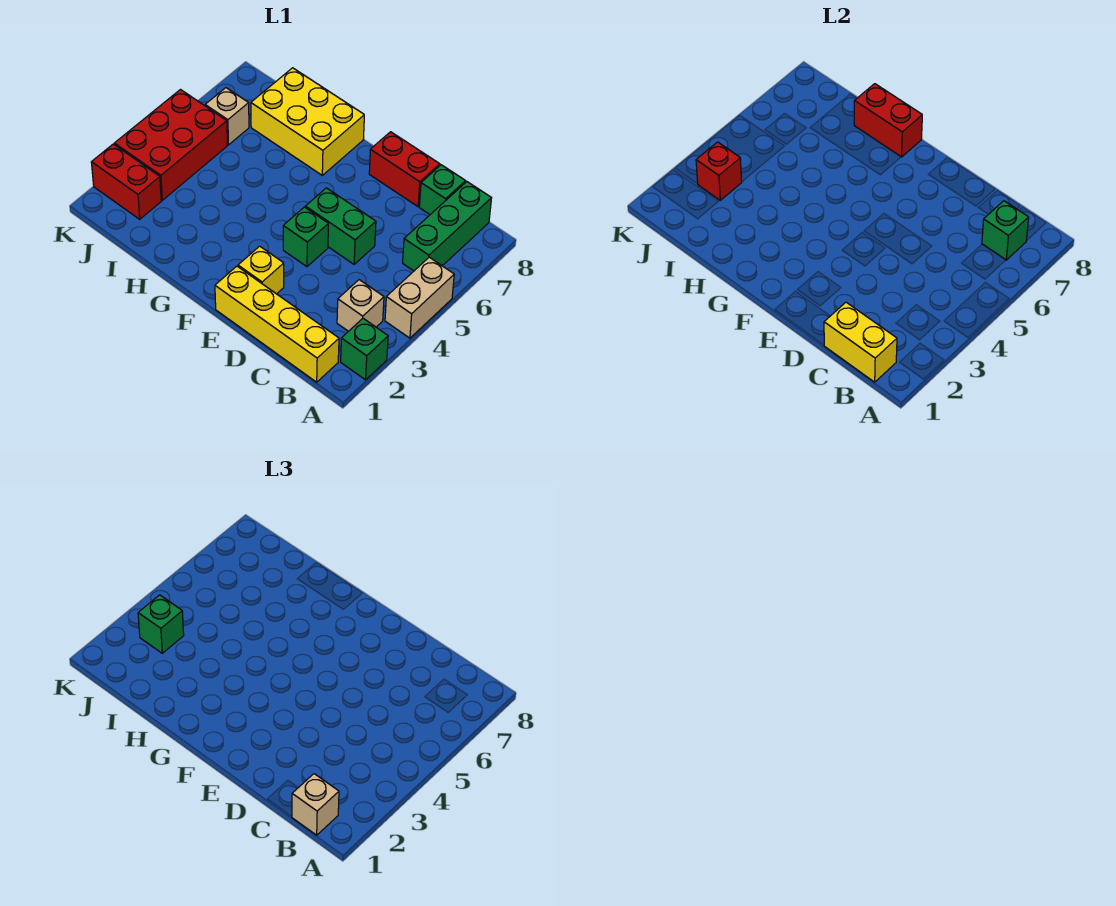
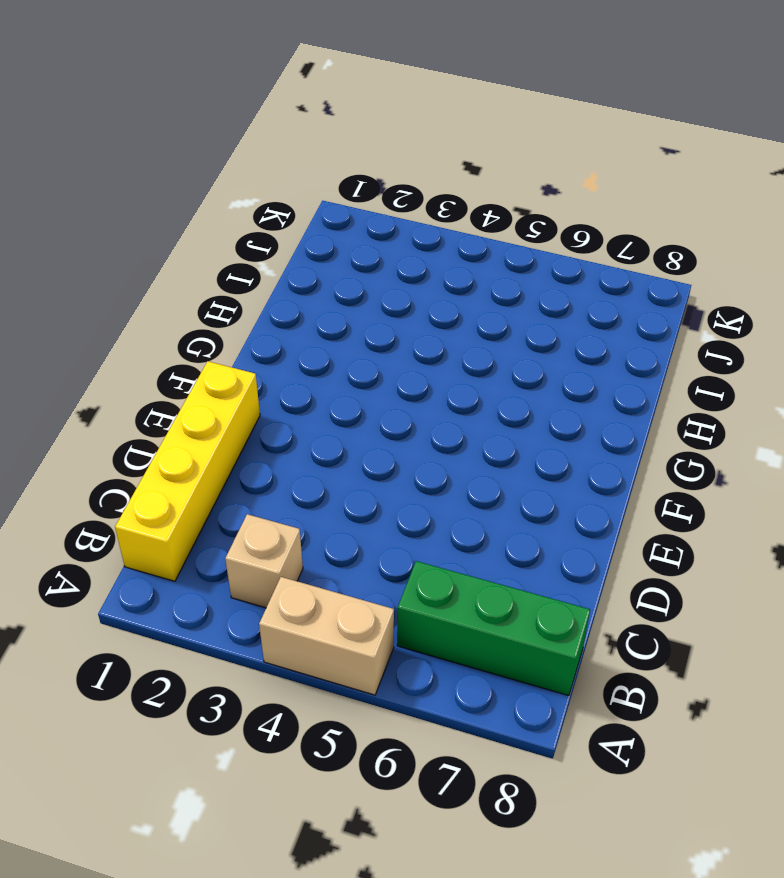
none -> green brick A2 level 1
none -> green brick C8 level 1
none -> green brick D5:E5 level 1

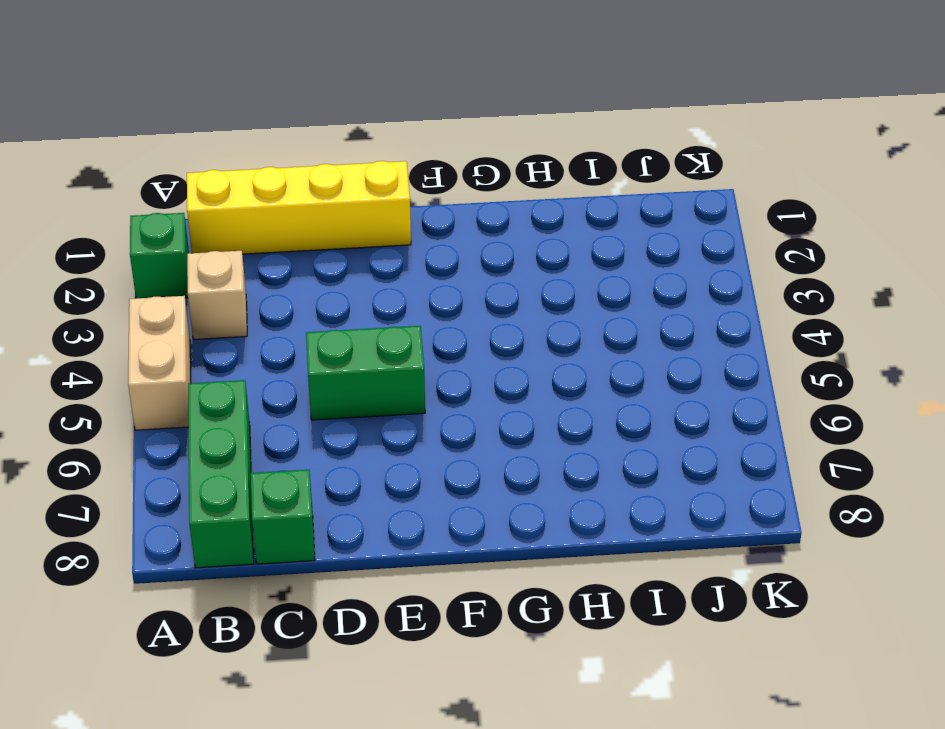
none -> red brick D8:E8 level 1
none -> yellow brick E2 level 1
none -> green brick E4 level 1

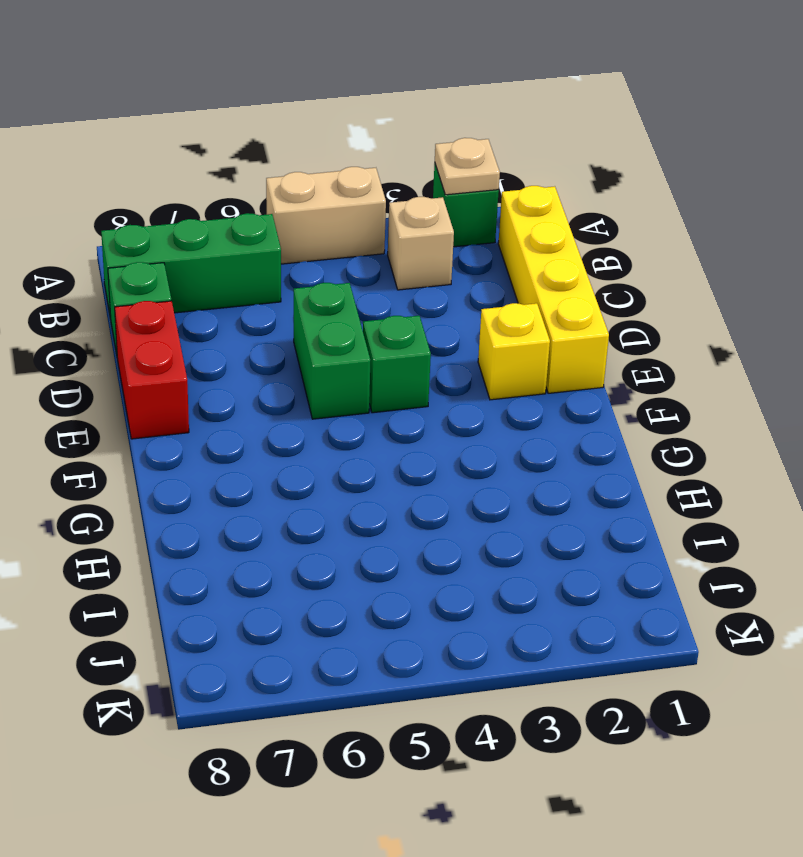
tan plate A2 level 2 -> none
none -> yellow brick G7:I8 level 1
none -> red brick J2:K2 level 1
none -> red brick J3:K5 level 1

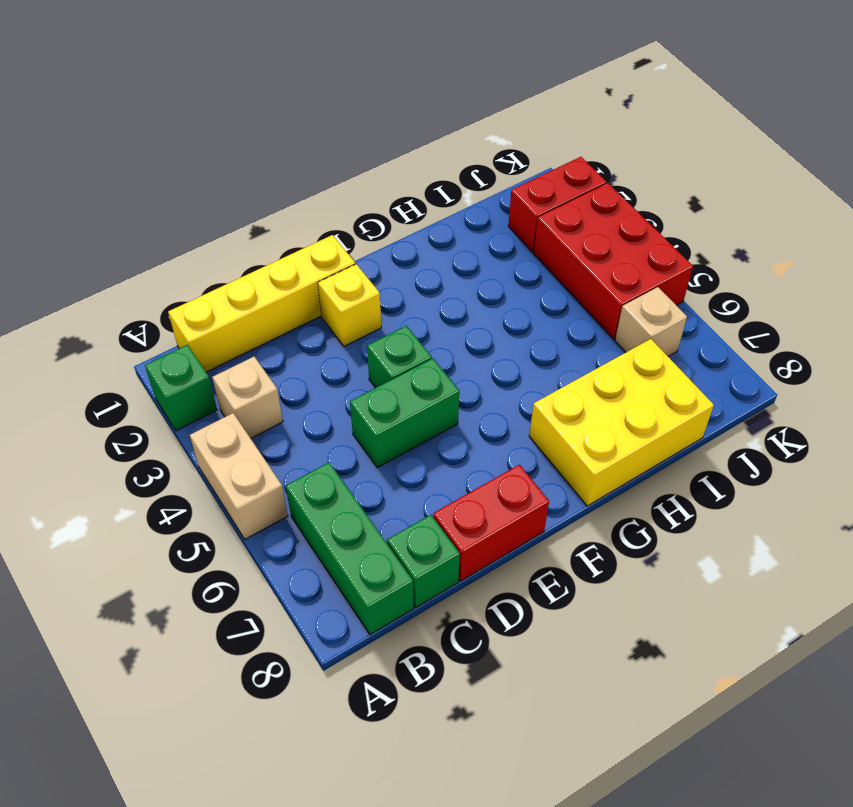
none -> yellow brick B1:C1 level 2
none -> green brick B7 level 2
none -> red brick G8:H8 level 2

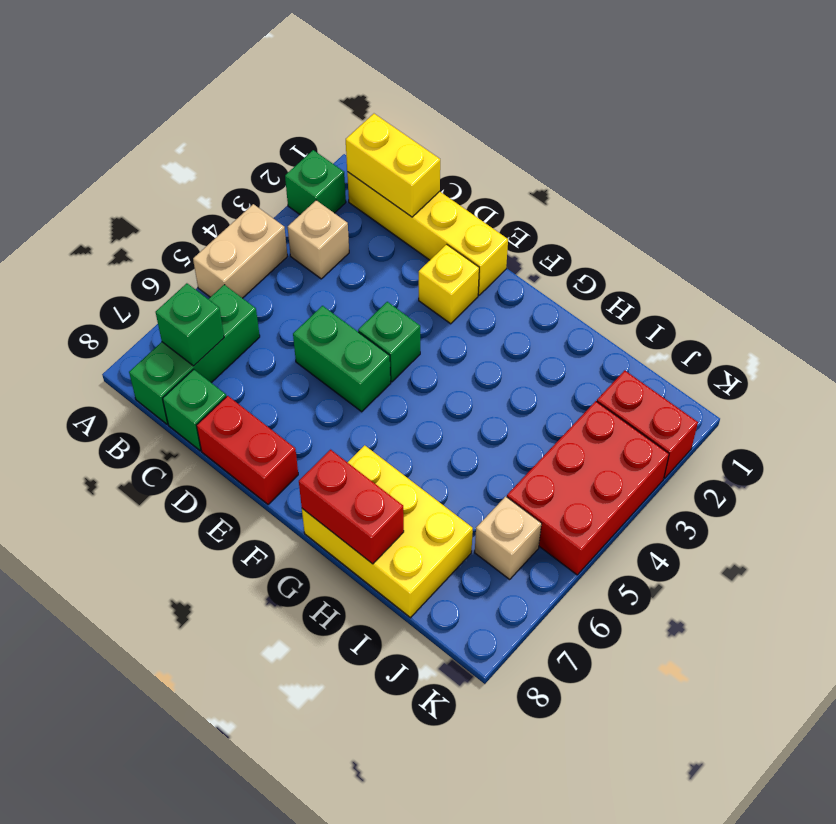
none -> red brick J3 level 2
none -> tan brick B1 level 3
none -> green brick J3 level 3

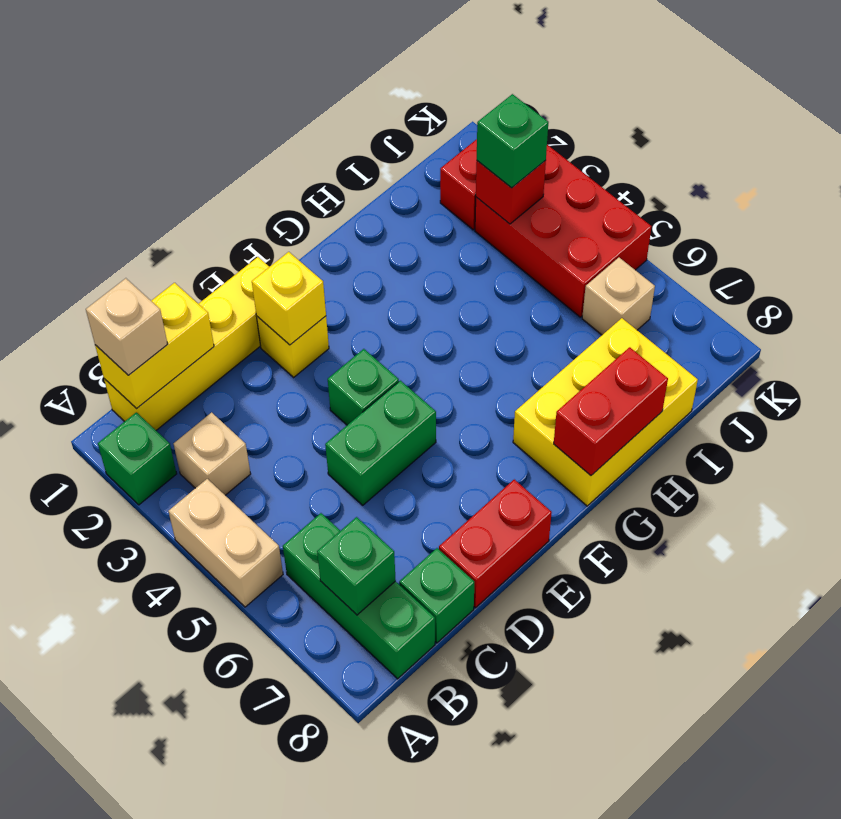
yellow brick E2 level 2 -> none

